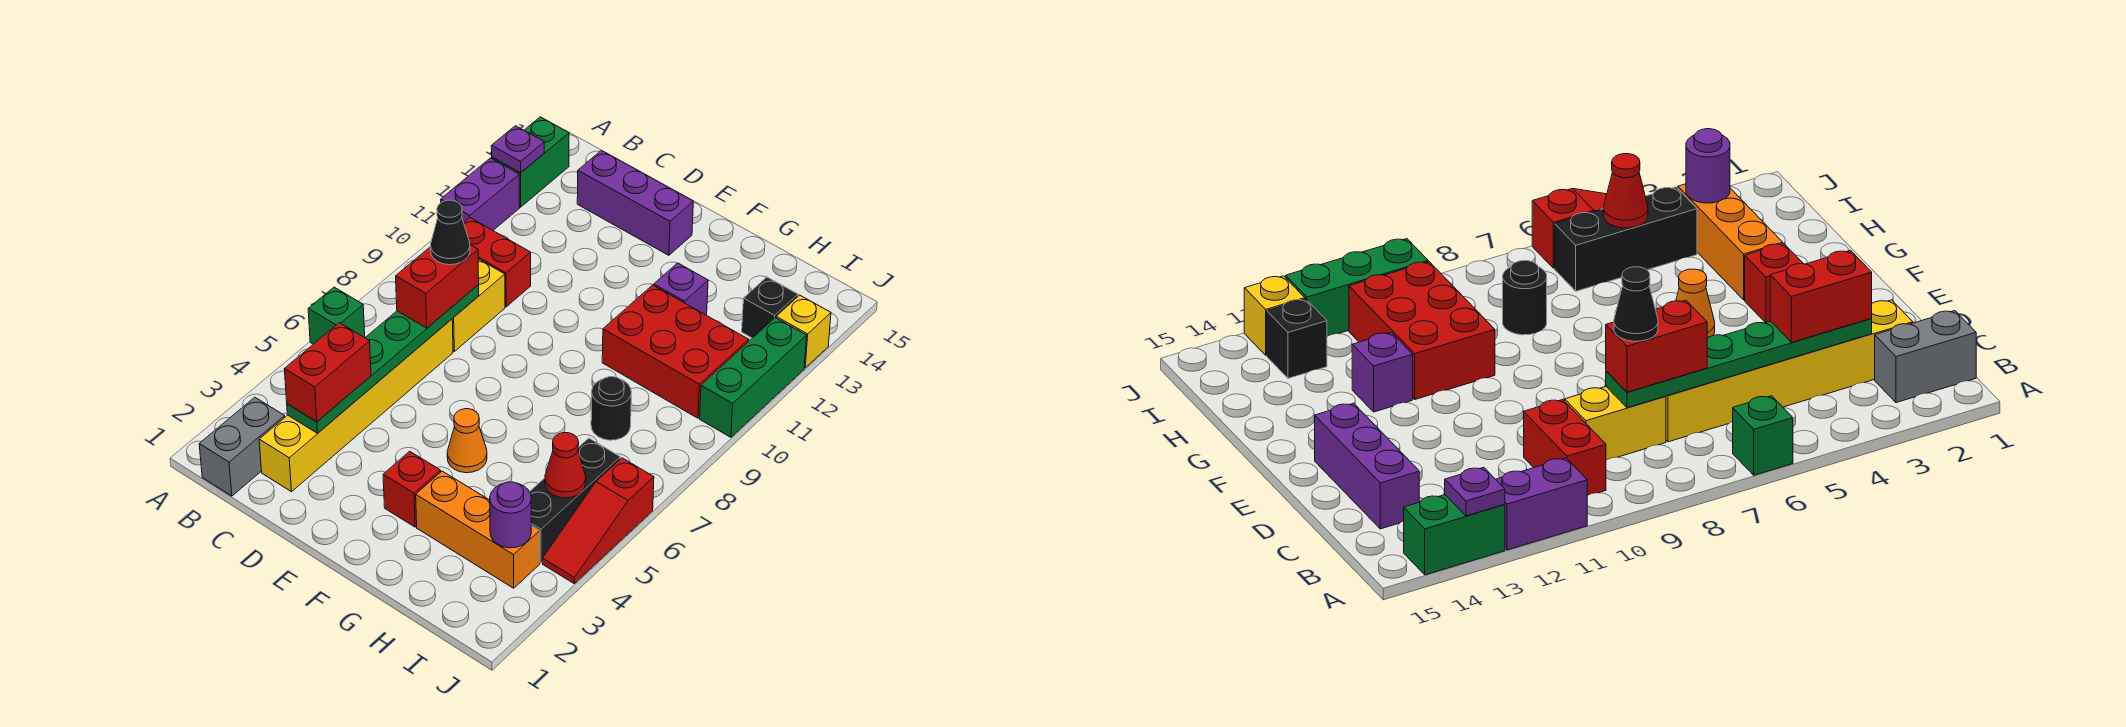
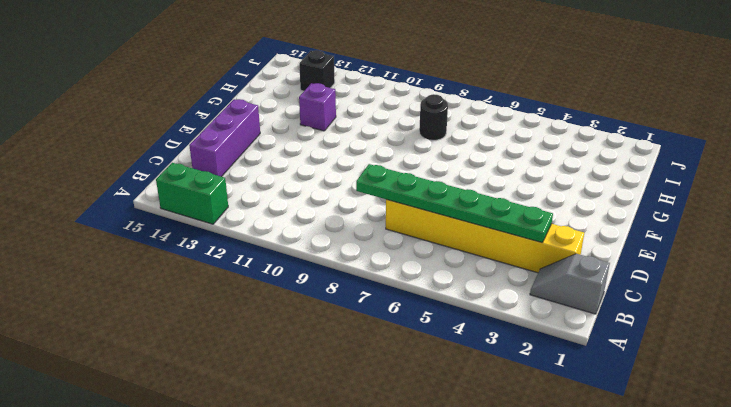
grey slope B1:B2 level 1 top 1 -> grey brick B1:B2 level 1
none -> green brick A6 level 1
none -> purple brick A11:A12 level 1
none -> red brick B10:C10 level 1

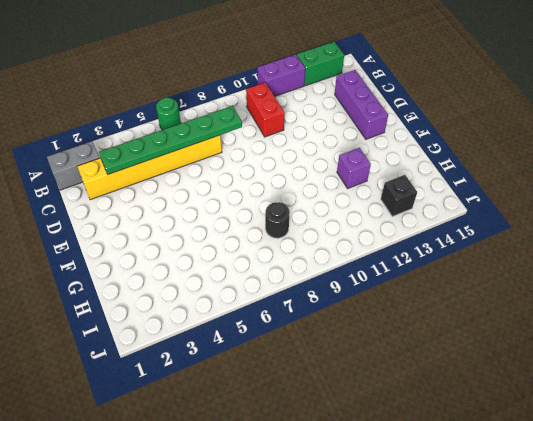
green round brick A6 level 1 -> green brick A6 level 1
none -> yellow brick C8:C9 level 1
none -> red brick F3 level 1
none -> orange cone F5 level 1

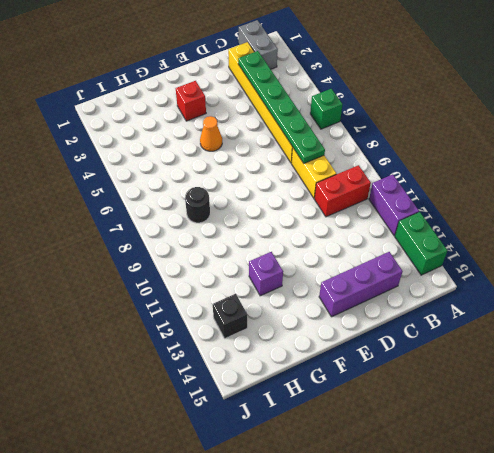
none -> orange brick G3:I3 level 1
none -> red brick G10:I11 level 1
none -> black brick I4:I6 level 1

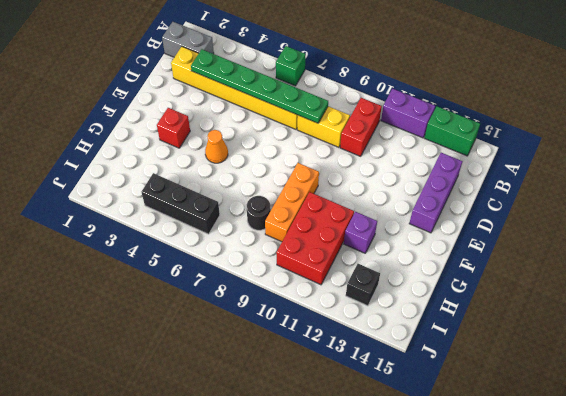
orange brick F9:H9 level 1 -> orange brick G3:I3 level 1
none -> red slope J4:J6 level 1 top 6
none -> green brick J10:J12 level 1
none -> yellow brick J13 level 1

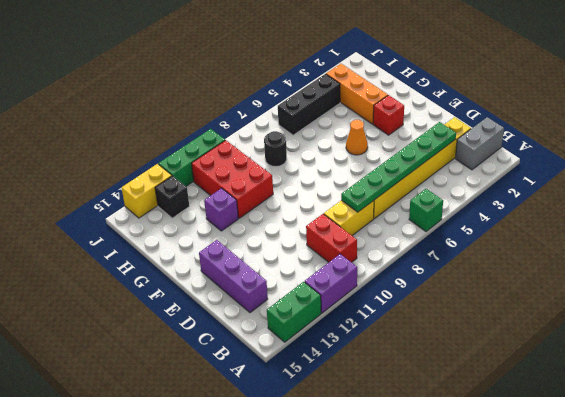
yellow brick J13:J14 level 1 -> yellow brick J13 level 1
none -> red slope J4:J6 level 1 top 6
none -> purple plate A13 level 2
none -> purple round brick I3 level 2

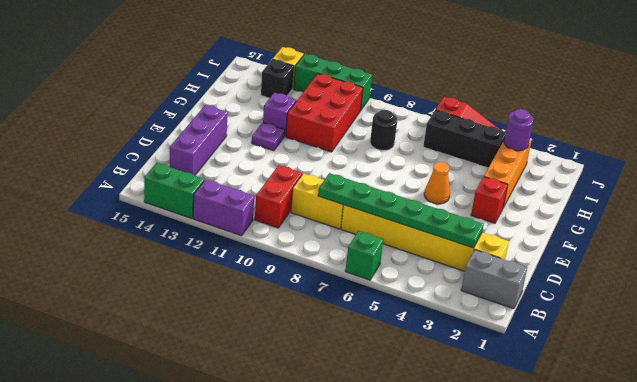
purple plate F12 level 1 -> purple plate A13 level 2
none -> red cone I5 level 2
none -> red brick C3:C4 level 3
none -> red brick C7:C8 level 3

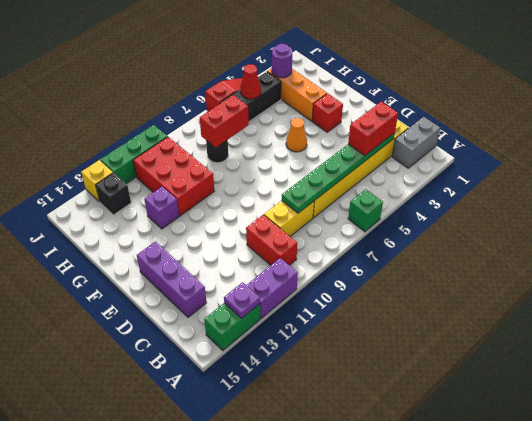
red brick H7:H8 level 2 -> red brick C7:C8 level 3
none -> black cone C8 level 4

